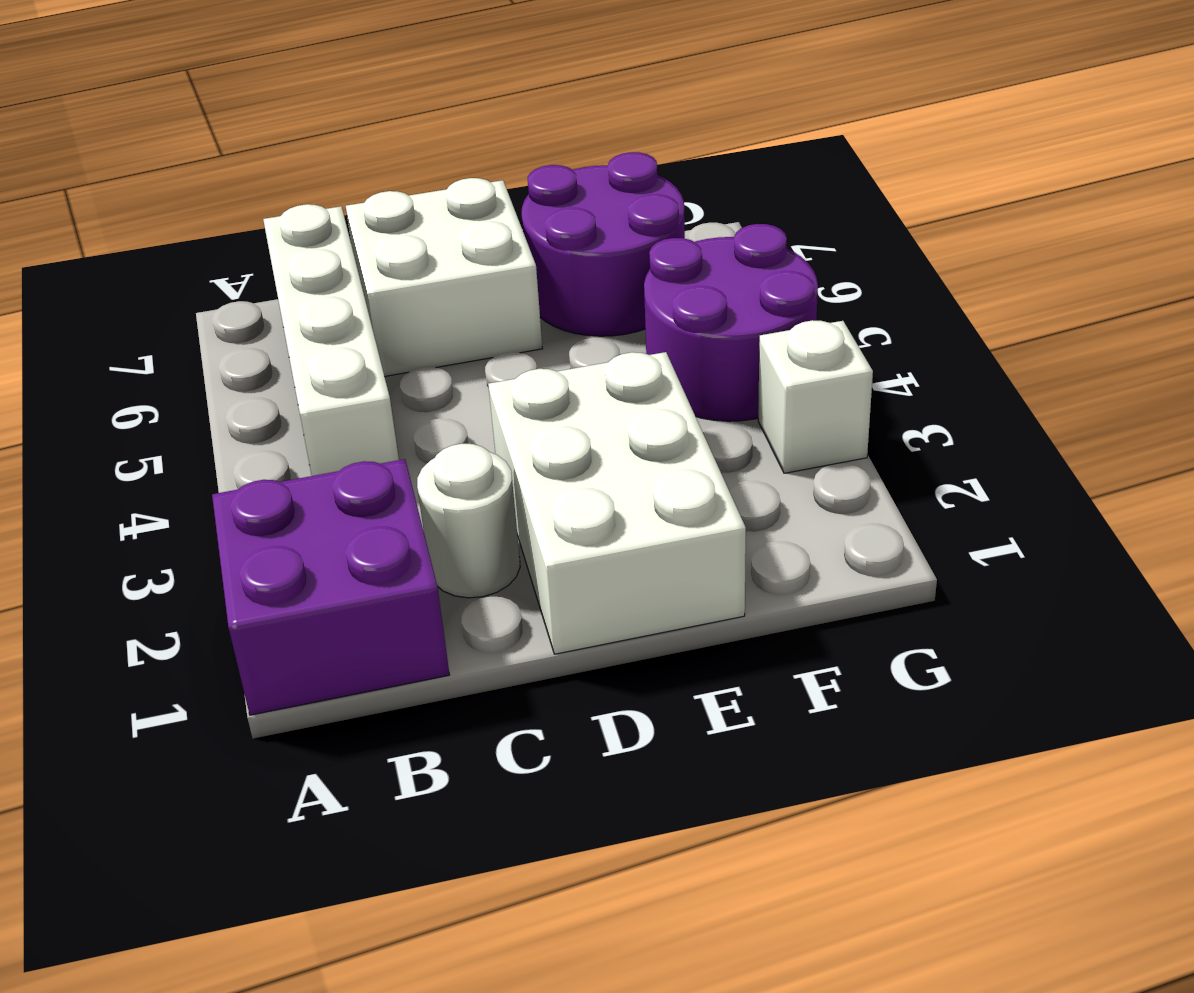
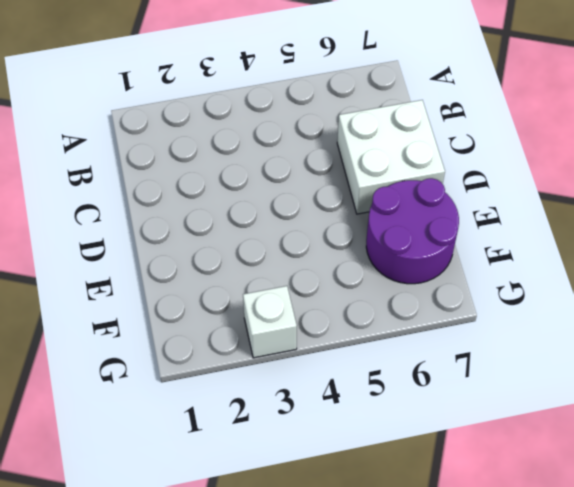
none -> purple brick A1:B2 level 1
none -> white brick B4:B7 level 1

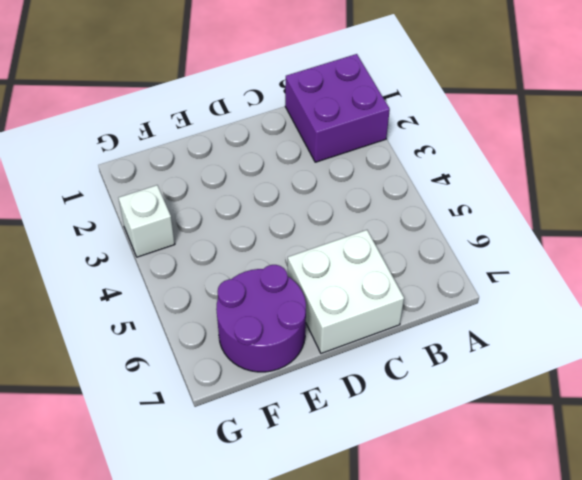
none -> white brick B4:B7 level 1
none -> white round brick C2 level 1

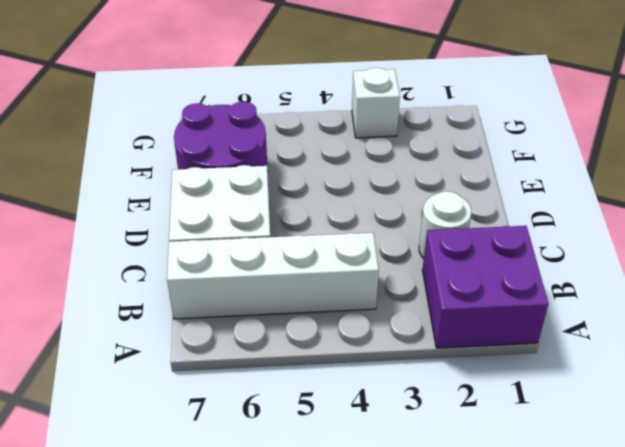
none -> white brick D1:E3 level 1
none -> purple round brick F4:G5 level 1

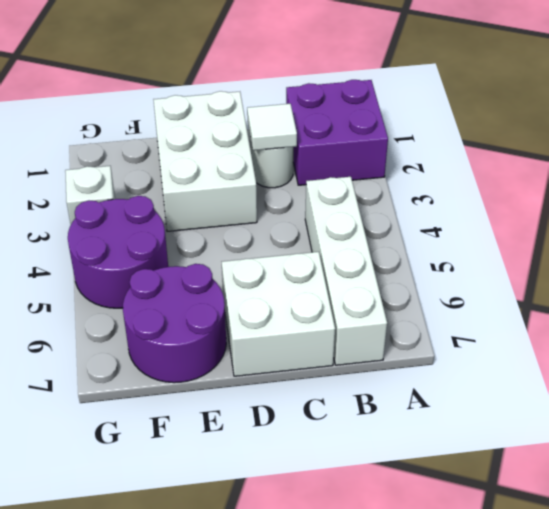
white tile C2 level 2 -> none

